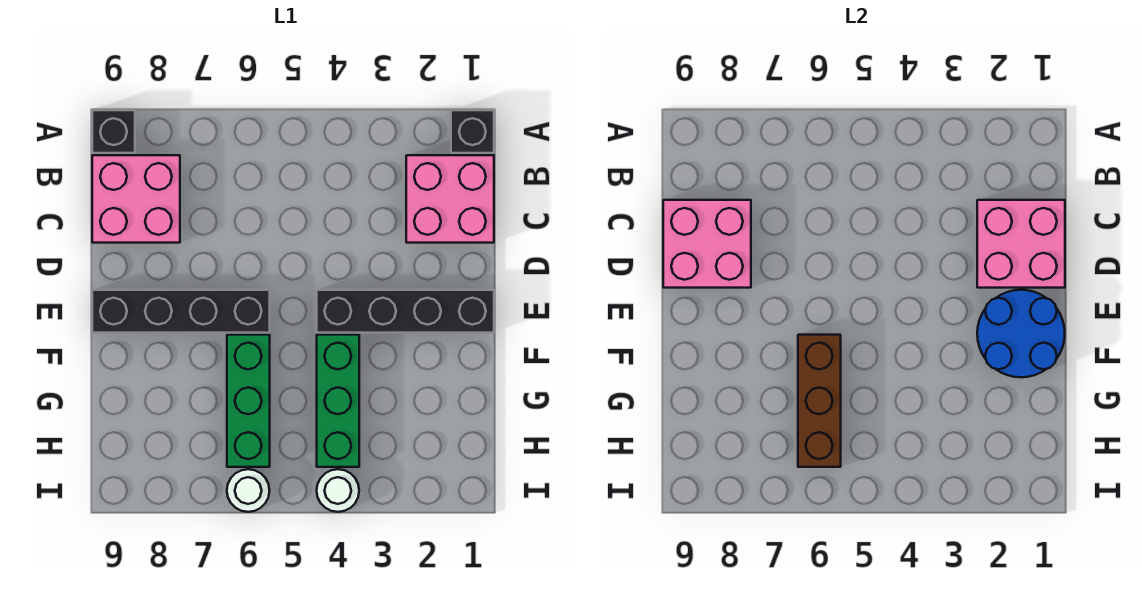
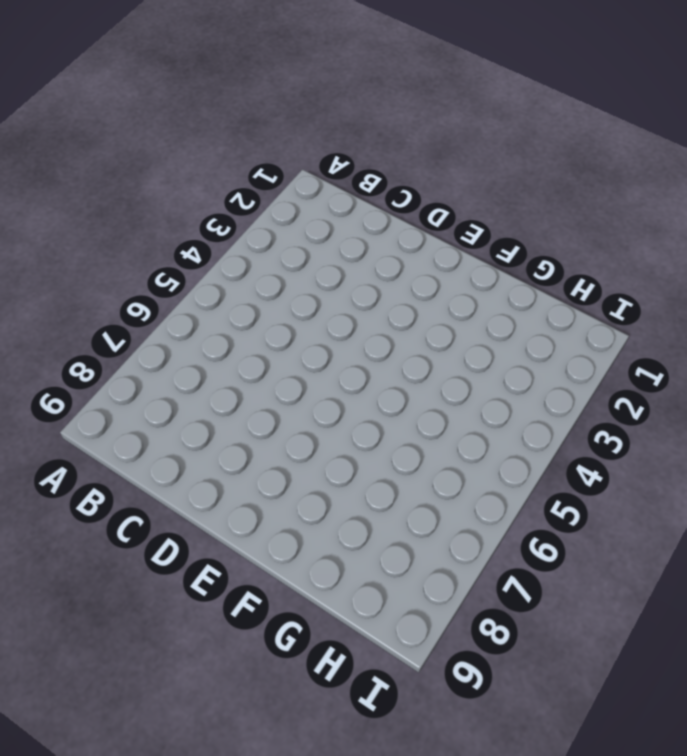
none -> black brick A1 level 1
none -> black brick A9 level 1
none -> pink brick B1:C2 level 1

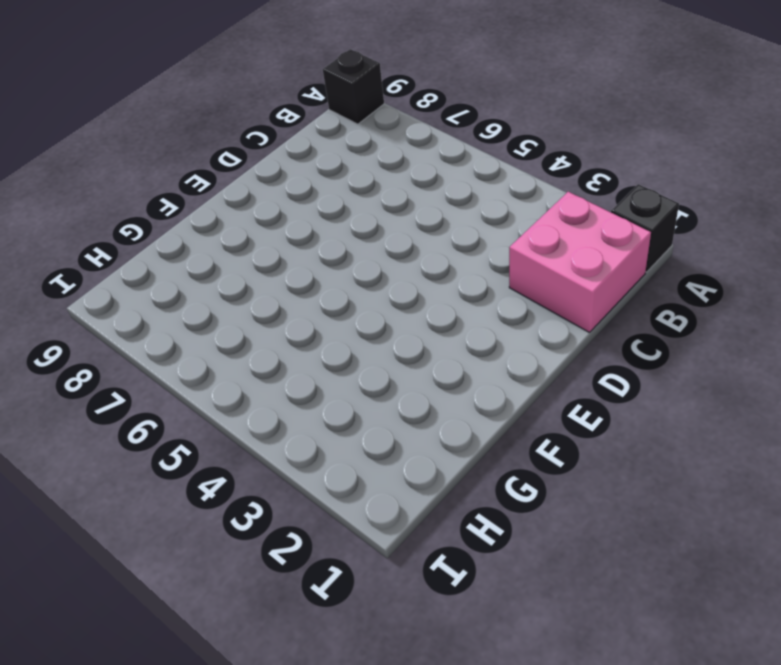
none -> pink brick B8:C9 level 1
none -> black brick E1:E4 level 1
none -> black brick E6:E9 level 1

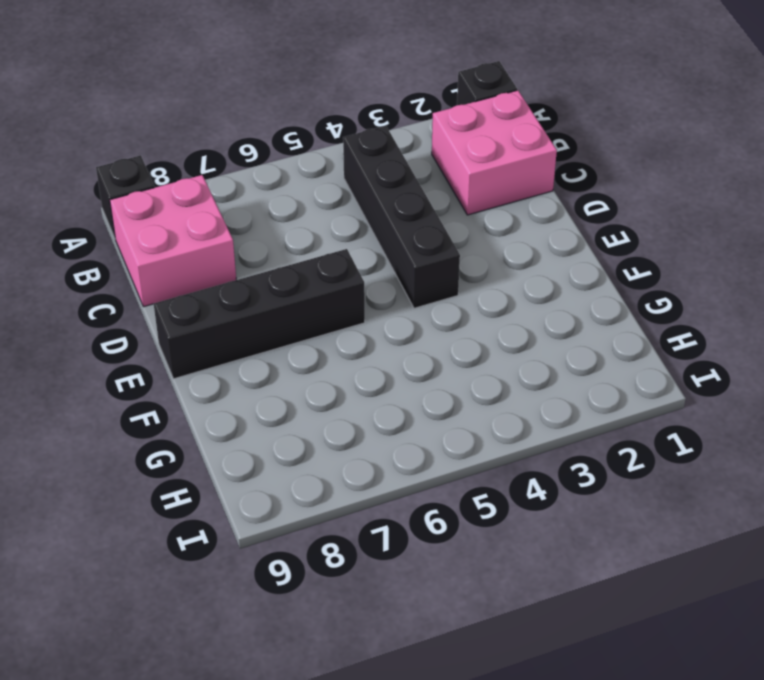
black brick B4:E4 level 1 -> black brick E1:E4 level 1
none -> green brick F4:H4 level 1
none -> green brick F6:H6 level 1
none -> white round brick I4 level 1

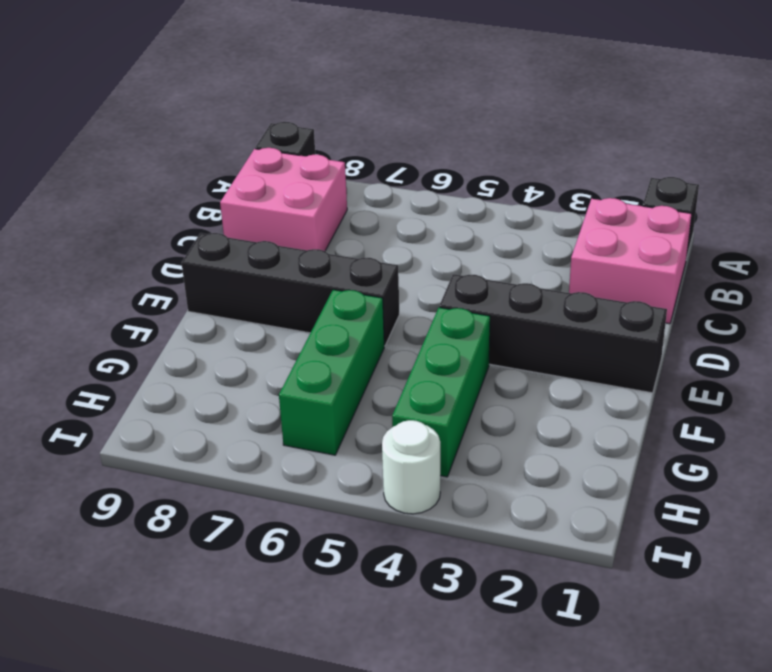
none -> white round brick I6 level 1
none -> pink brick C1:D2 level 2
none -> pink brick C8:D9 level 2

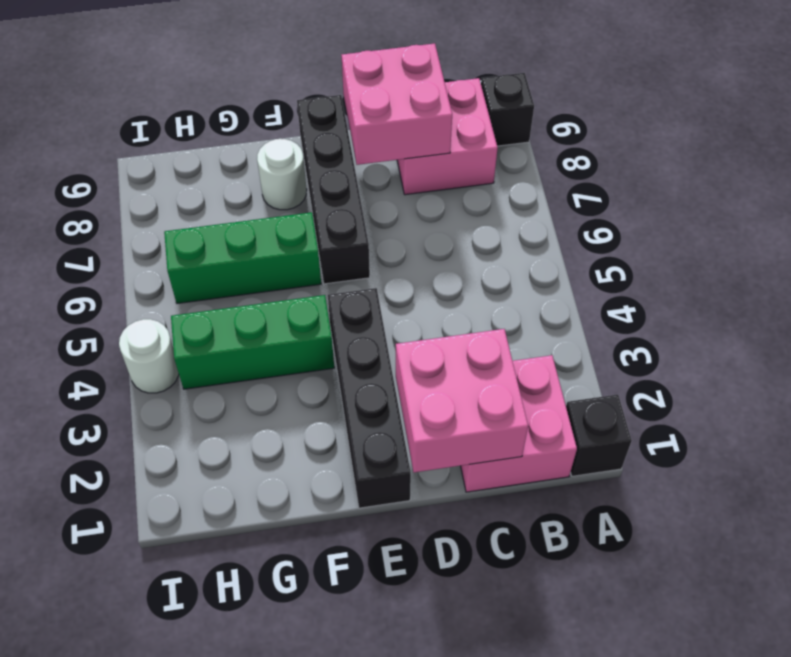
white round brick F8 level 1 -> white round brick I6 level 1
none -> blue round brick E1:F2 level 2
none -> brown brick F6:H6 level 2

